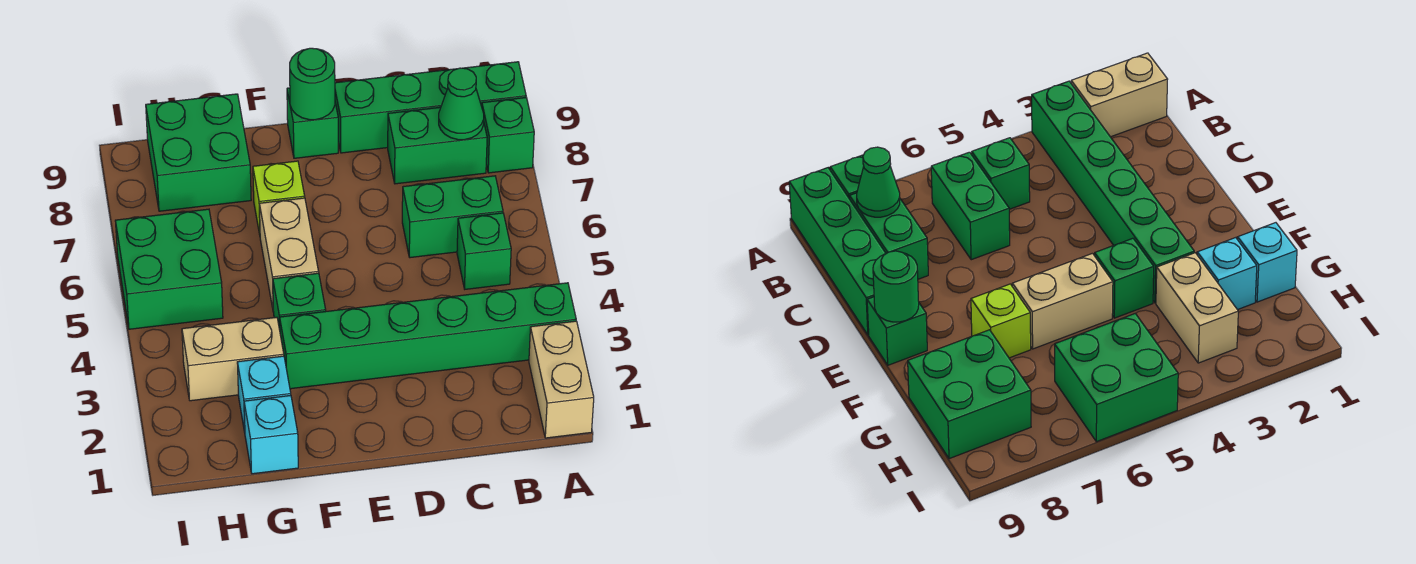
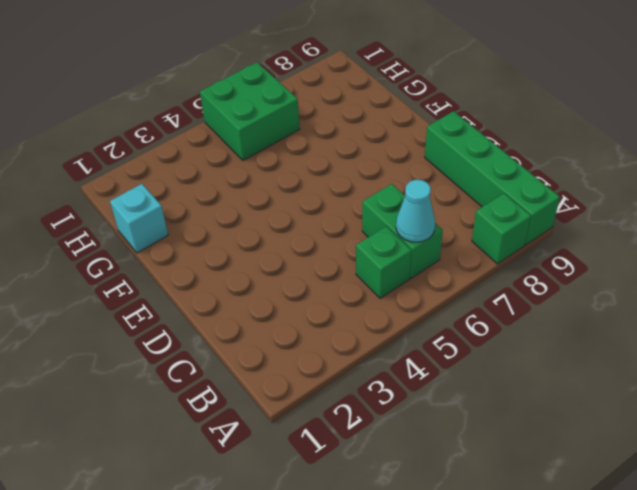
cyan cone B6 level 2 -> none
none -> tan brick A1:A2 level 1
none -> green brick A3:F3 level 1
none -> green brick B8:C8 level 1

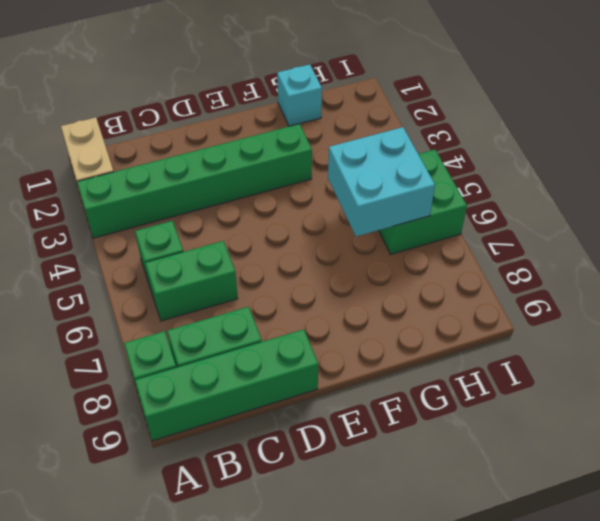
cyan brick G5:H6 level 2 -> none
none -> green brick E9 level 1
none -> green brick F4 level 1
none -> tan brick F5:F6 level 1

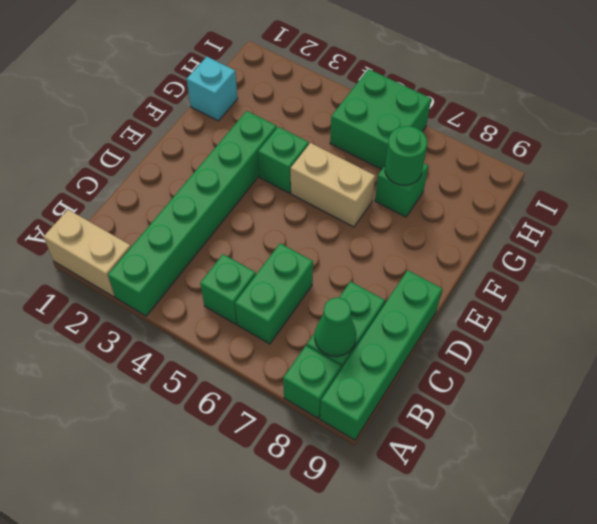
green brick G7 level 1 -> green brick E9 level 1
green round brick G7 level 2 -> green round brick E9 level 2
none -> lime brick F7 level 1
none -> cyan brick G2 level 1
none -> tan brick G3:H3 level 1

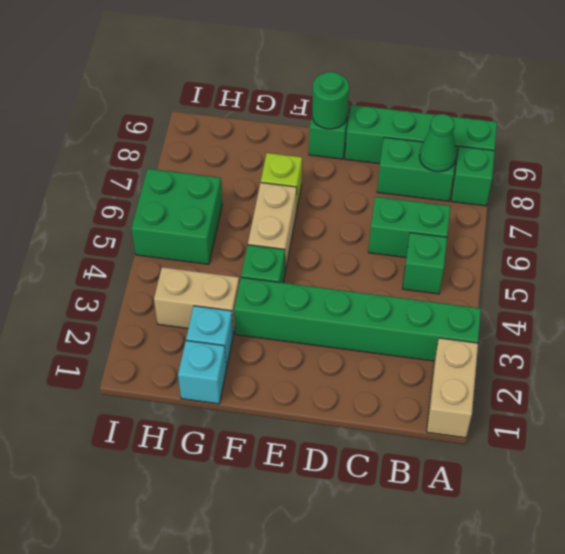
none -> green brick G8:H9 level 1

